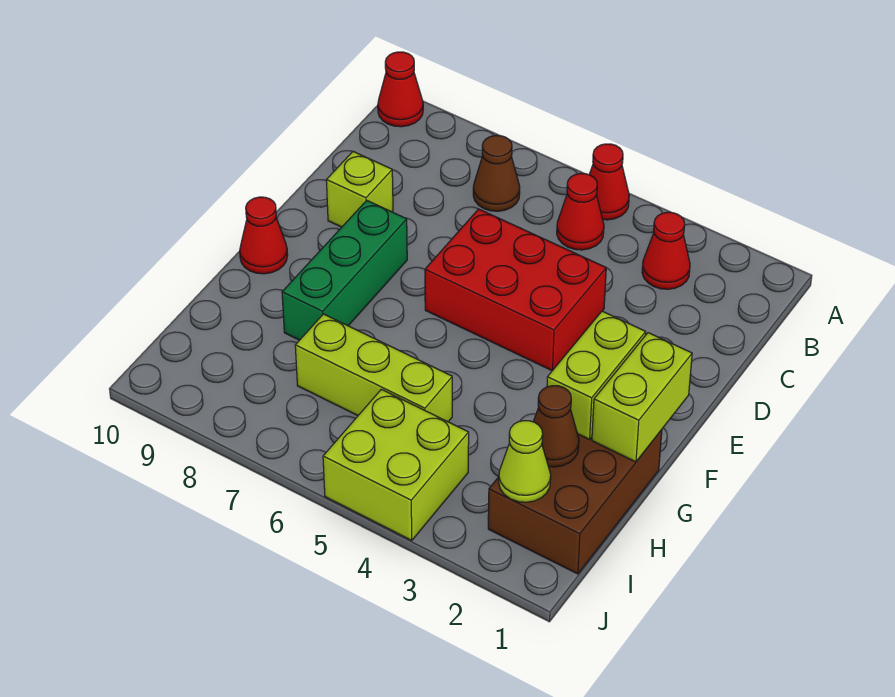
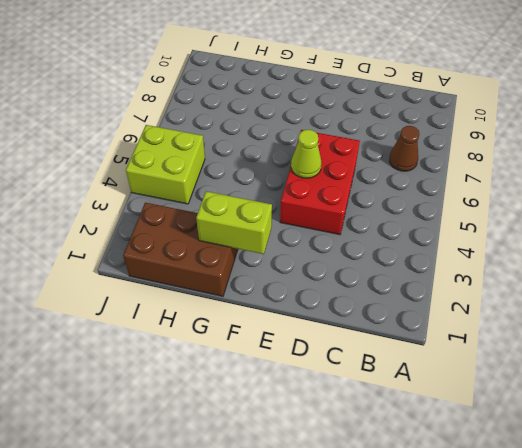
lime cone E5 level 2 -> lime cone I2 level 2
none -> red cone A5 level 1
none -> red cone A10 level 1
none -> red cone B3 level 1

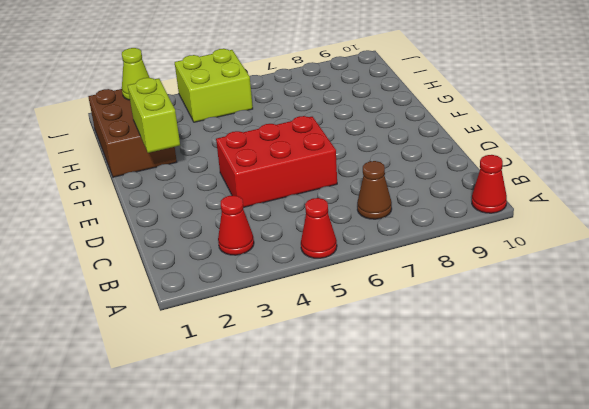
none -> red cone B5 level 1
none -> lime brick D9 level 1
none -> green brick E8:G8 level 1

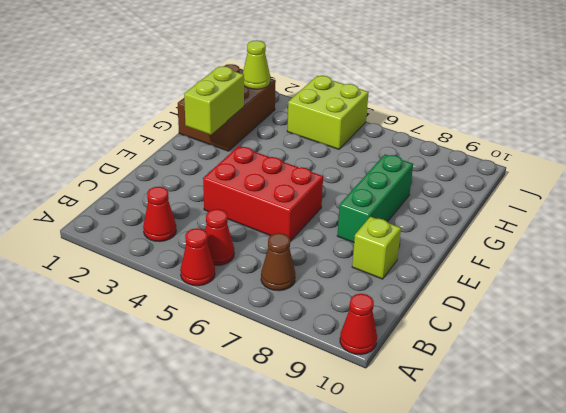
none -> red cone F10 level 1
none -> lime brick H5:H7 level 1
none -> lime brick F1:G1 level 2

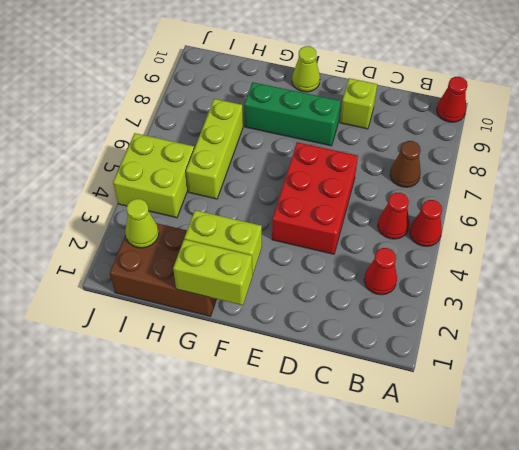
lime cone F10 level 1 -> red cone F10 level 1
none -> brown cone H2 level 2

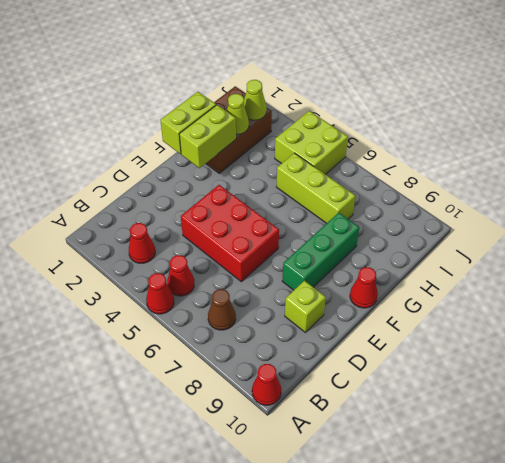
lime cone H2 level 2 -> brown cone H2 level 2

